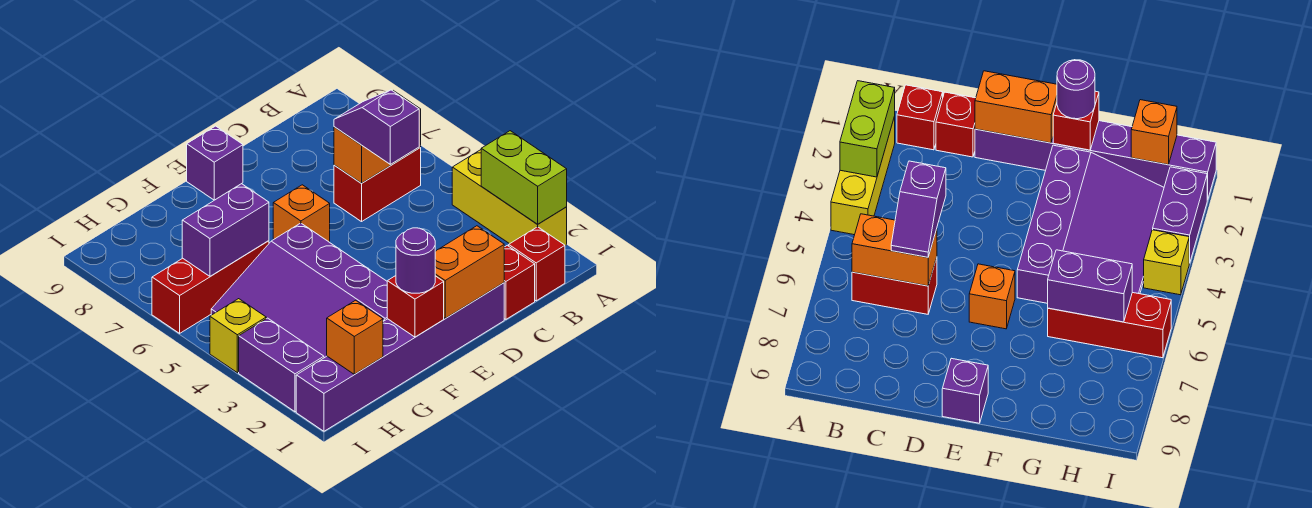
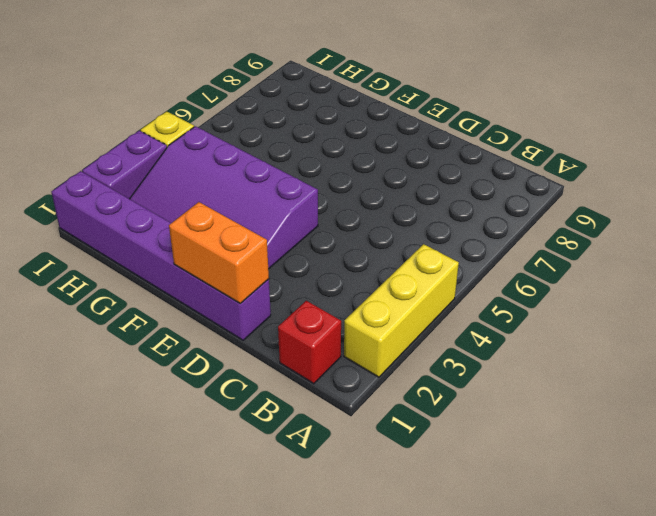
purple slope E2:H4 level 1 top 4 -> purple slope F2:H5 level 1 top F
none -> red brick B6:C6 level 1
none -> red brick C1 level 1
none -> orange brick E6 level 1

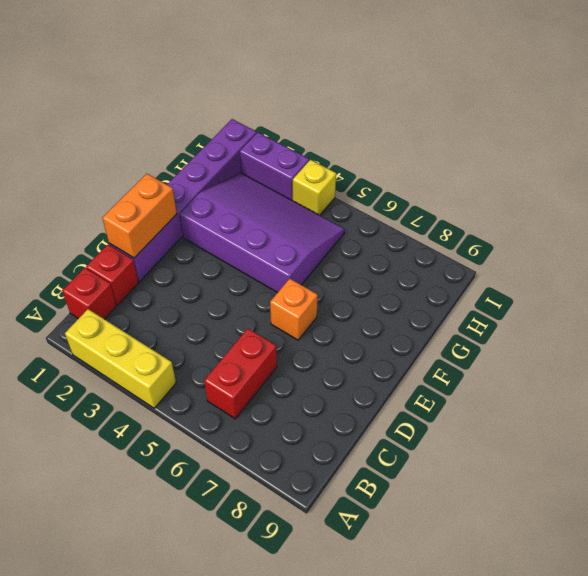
none -> purple brick E9 level 1
none -> red brick G6:I6 level 1
none -> lime brick A2:A3 level 2

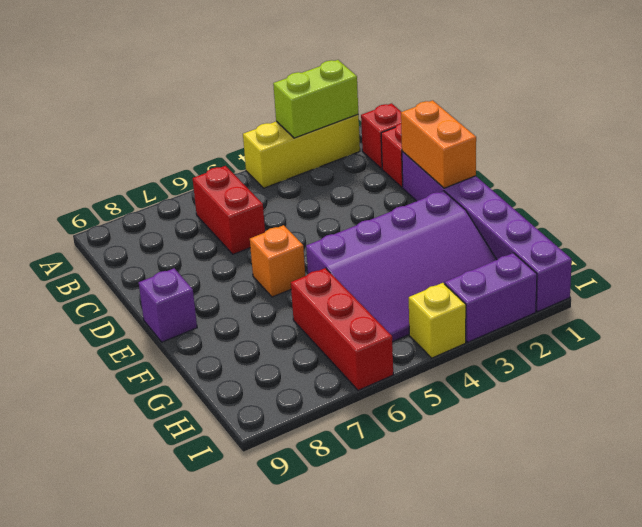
none -> orange brick B6:C6 level 2
none -> red brick F1 level 2
none -> purple brick G6:H6 level 2

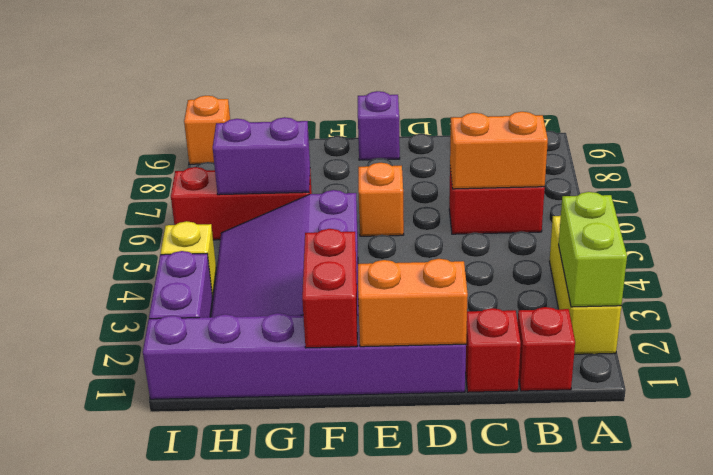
red brick F1:F2 level 2 -> red brick F1 level 2
orange brick I9 level 1 -> orange brick H1 level 2
none -> purple slope C5:C6 level 3 top 5
none -> purple round brick F1 level 3

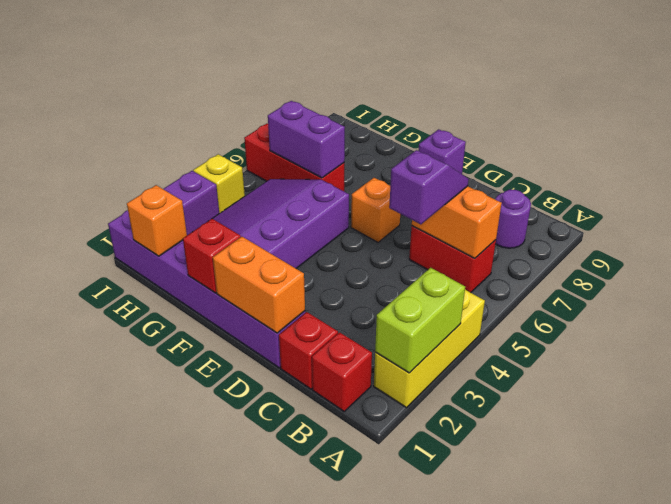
purple round brick B8 level 1 -> purple round brick F1 level 3

